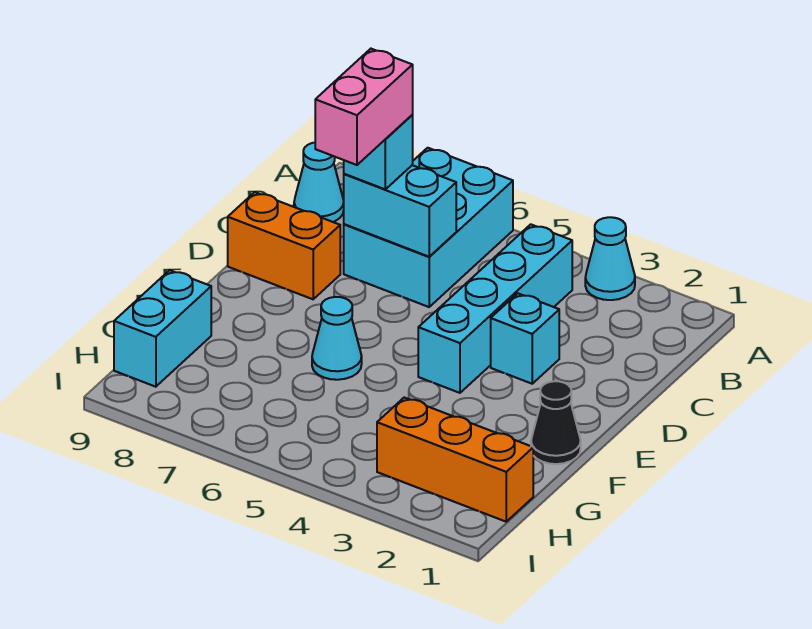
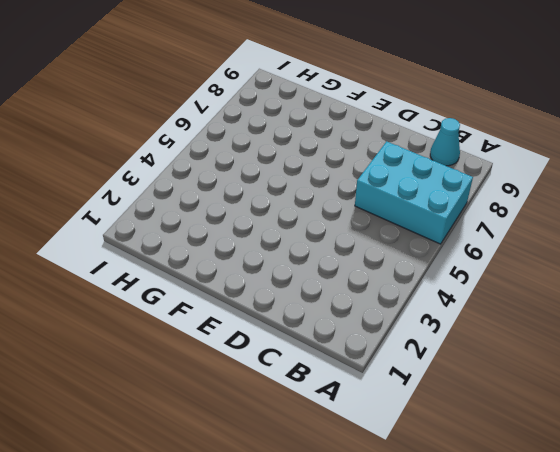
none -> cyan cone A3 level 1
none -> cyan brick B4:E4 level 1
none -> cyan brick D3 level 1

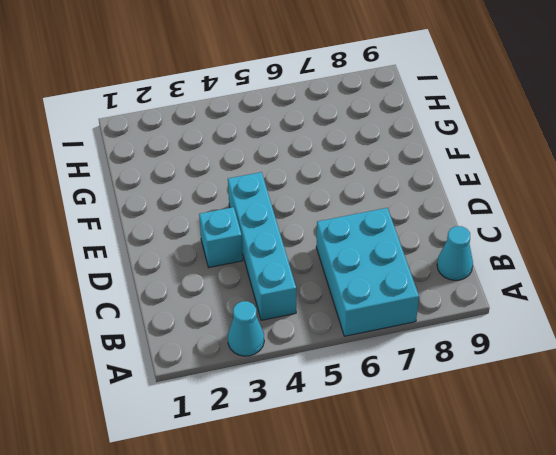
none -> orange brick D8:D9 level 1
none -> black cone F1 level 1
none -> cyan cone F6 level 1

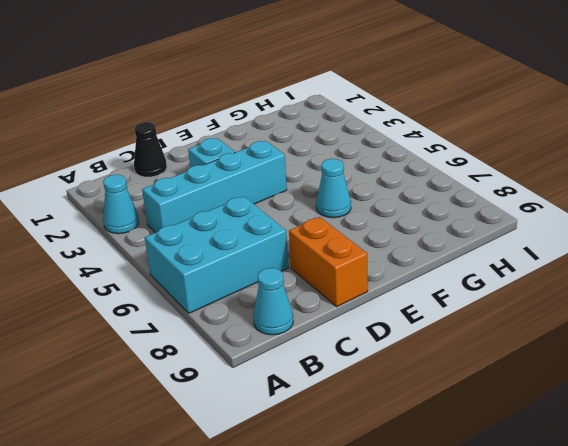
black cone C1 level 1 -> black cone F1 level 1
none -> cyan brick G9:H9 level 1
none -> orange brick H1:H3 level 1
none -> cyan brick C6:C7 level 2

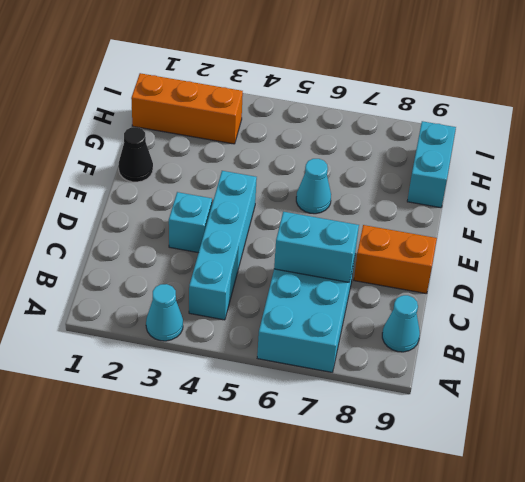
none -> cyan brick C7 level 3
none -> pink brick C7:D7 level 4

